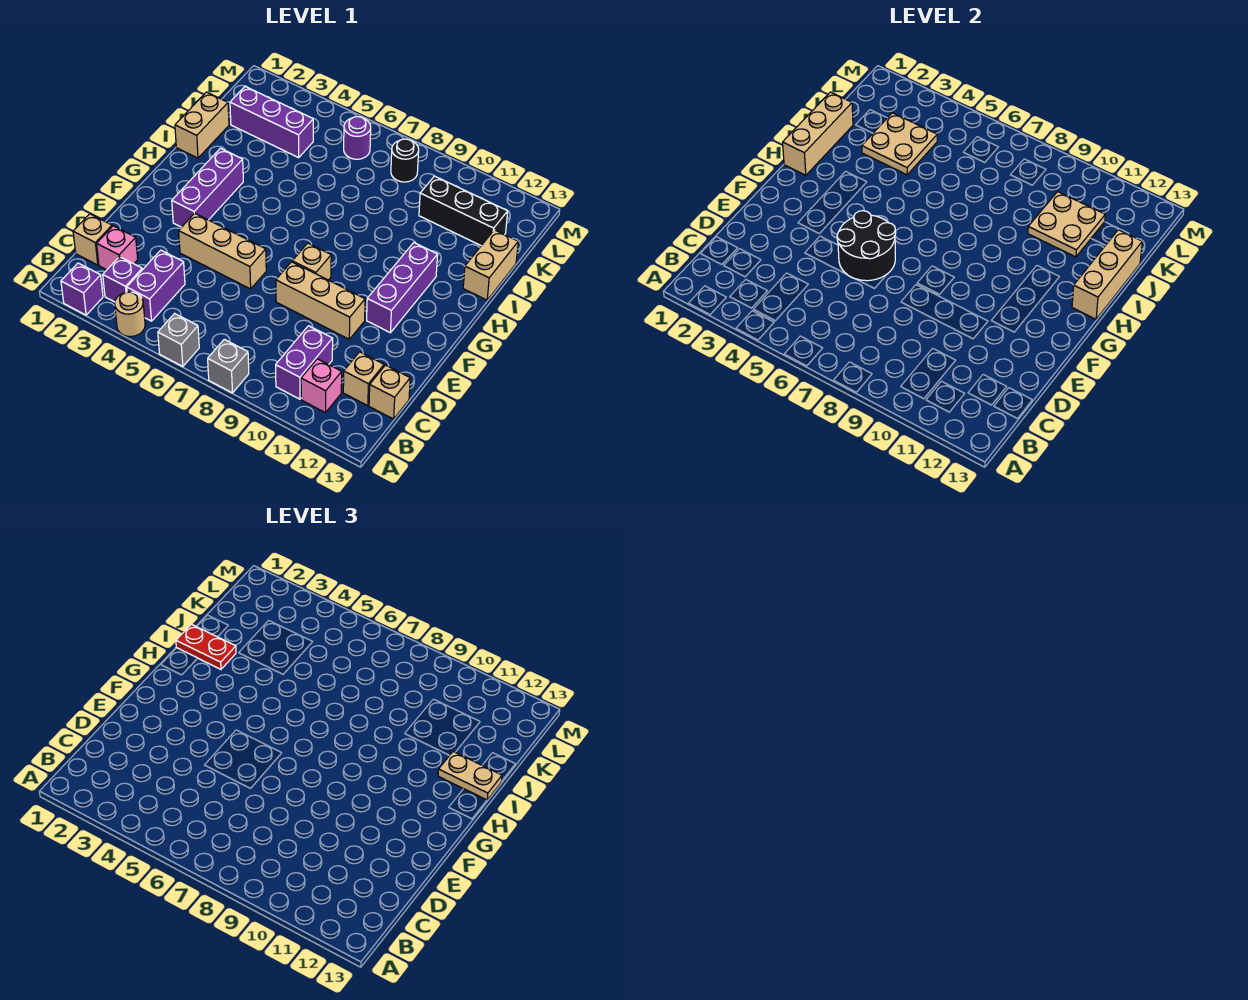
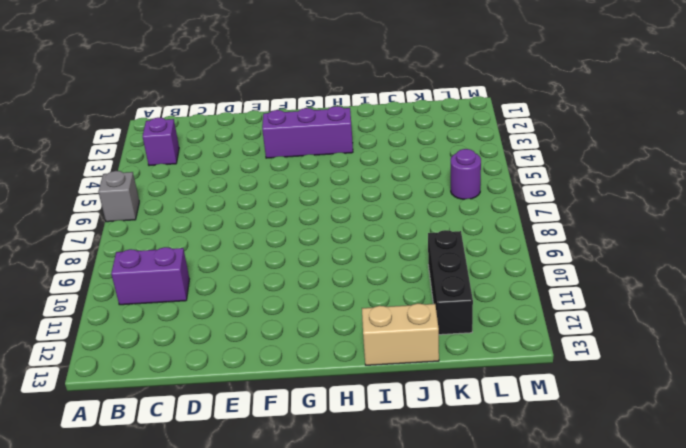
none -> purple brick A2 level 1
none -> tan round brick A4 level 1
none -> grey brick A8 level 1
none -> purple brick B4:C4 level 1

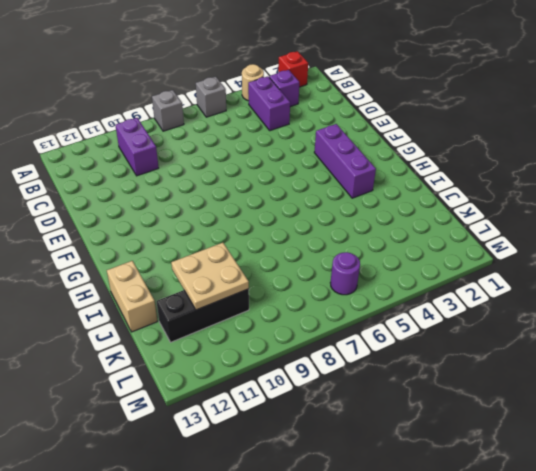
red brick A2 level 1 -> purple brick A2 level 1
none -> pink brick B11 level 1
none -> tan brick C1 level 1
none -> pink brick C2 level 1
none -> tan brick C12 level 1

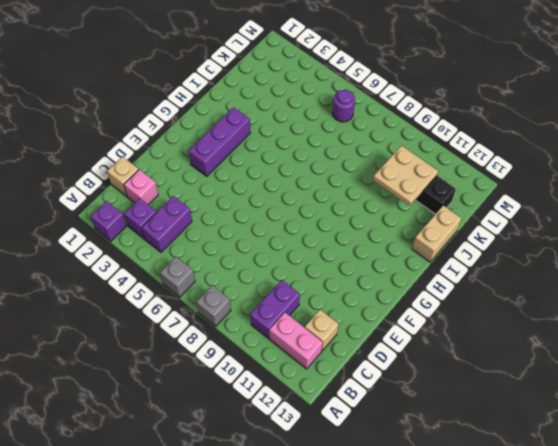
pink brick B11:B12 level 1 -> pink brick B11 level 1
none -> tan round brick A4 level 1
none -> tan brick C13 level 1
none -> tan brick E4:E6 level 1
none -> tan brick E8:E10 level 1

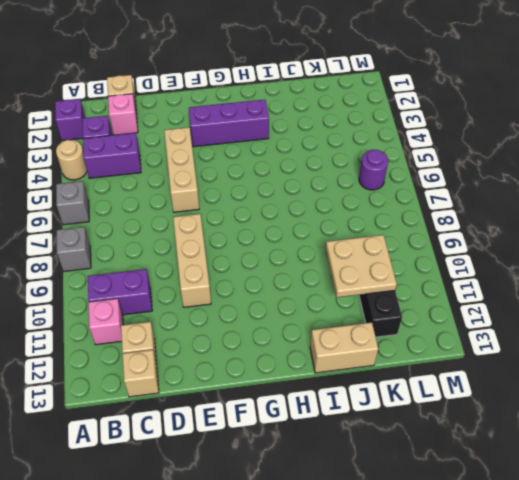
none -> tan brick F8 level 1
none -> purple brick F11:H11 level 1
none -> tan brick I1:J1 level 1
none -> purple brick K2:K4 level 1

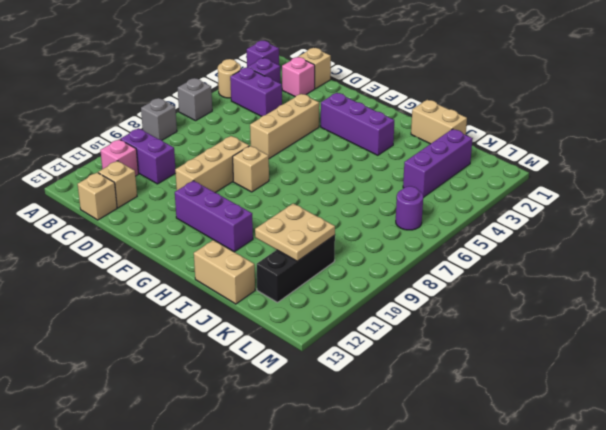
none -> black round brick L8 level 1
none -> black round brick E5:F6 level 2
none -> tan brick H1:J1 level 2
none -> tan brick H13:J13 level 2

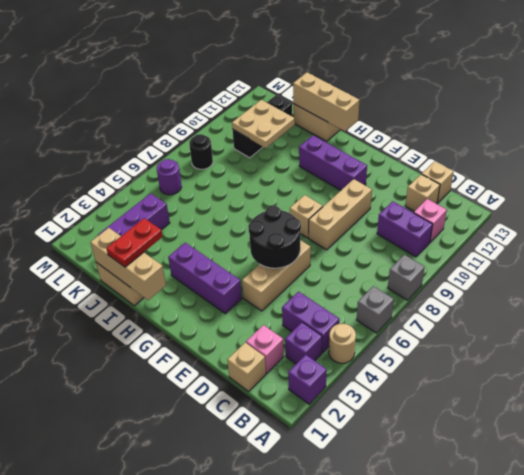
none -> tan plate J3:K4 level 2
none -> tan plate I12:I13 level 3

